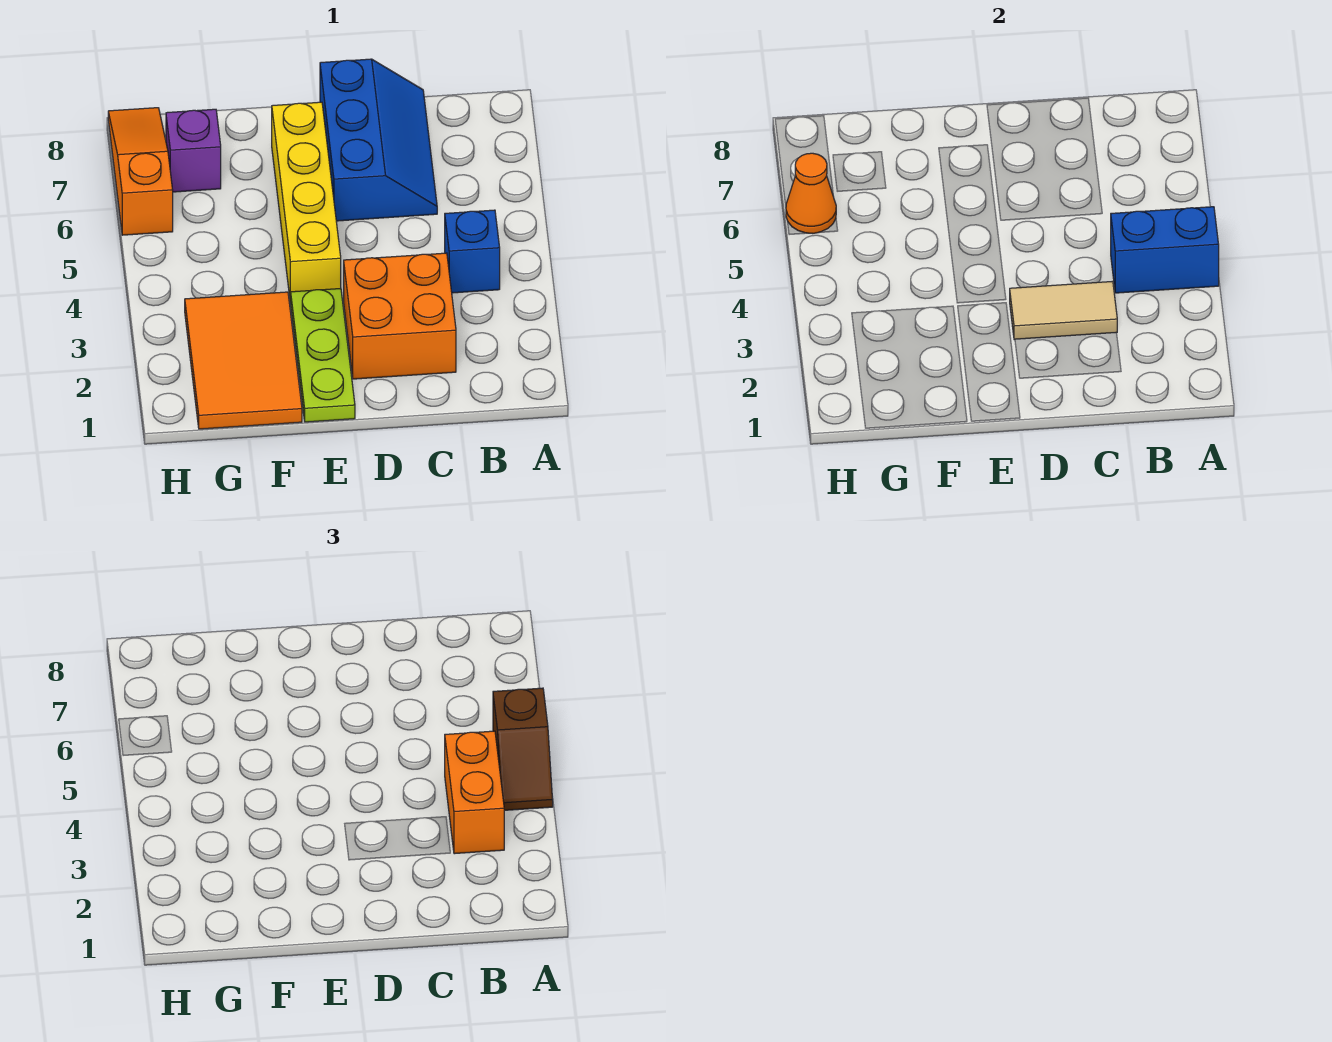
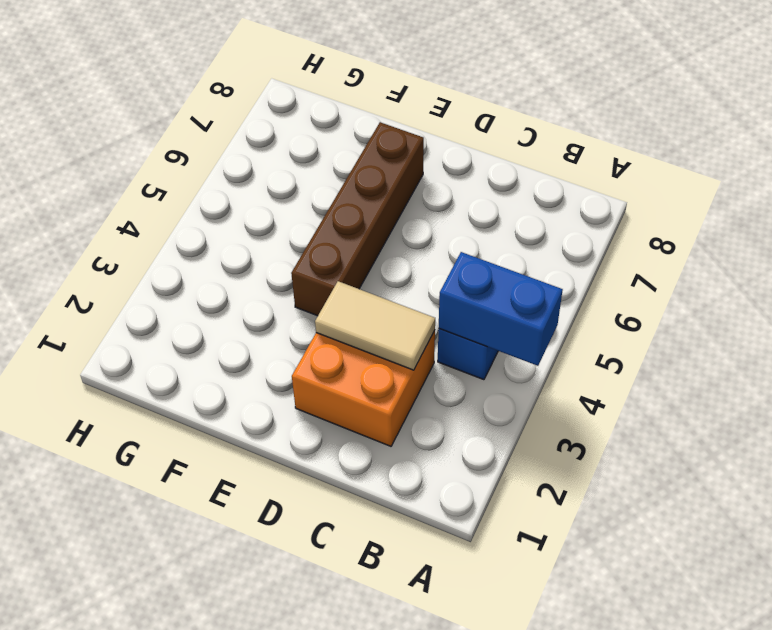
brown brick E4:E7 level 1 -> yellow brick E4:E7 level 1
none -> blue slope C6:D8 level 1 top D
none -> lime plate E1:E3 level 1
none -> orange tile F1:G3 level 1

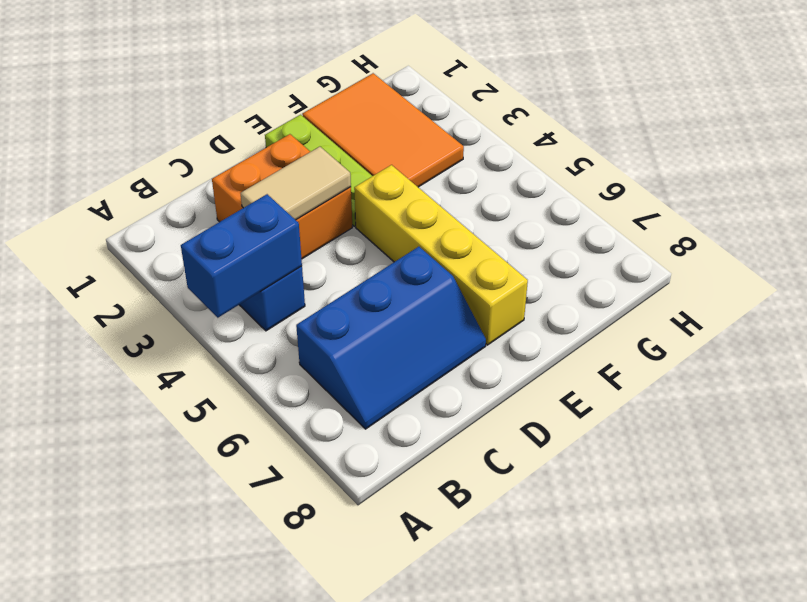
blue slope B6:D7 level 1 top 6 -> blue slope C6:D8 level 1 top D
none -> purple brick G7 level 1
none -> orange slope H6:H8 level 1 top 6
none -> orange cone H6 level 2

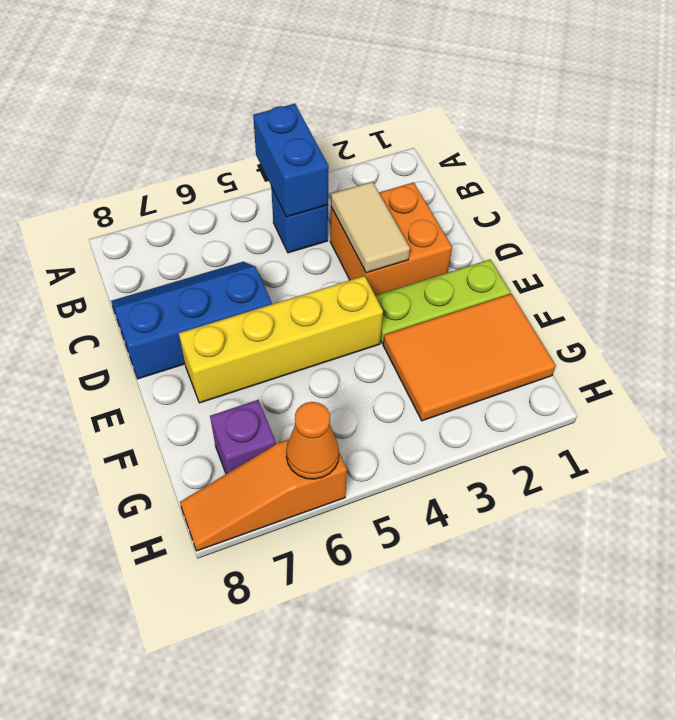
none -> brown slope A4:A5 level 3 top 5
none -> orange brick B3:B4 level 3

